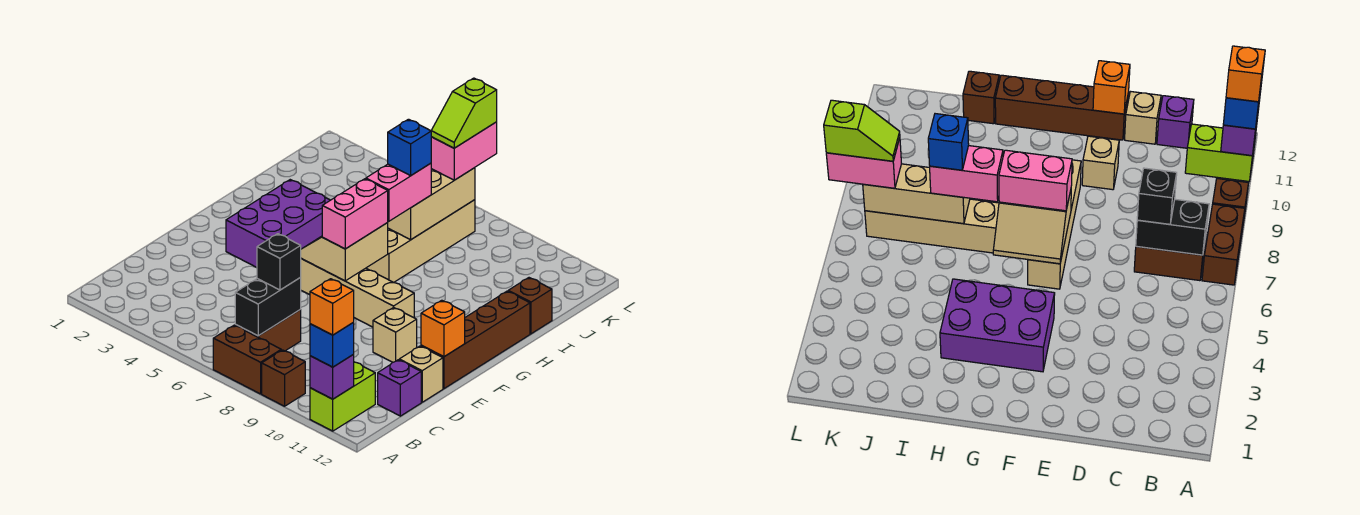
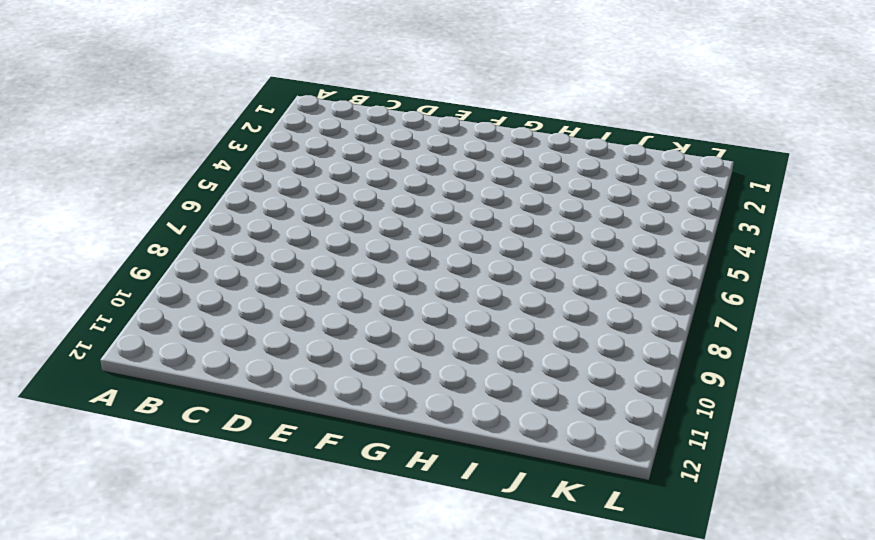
none -> brown brick A7:A8 level 1
none -> brown brick A9 level 1
none -> lime brick A11:B11 level 1

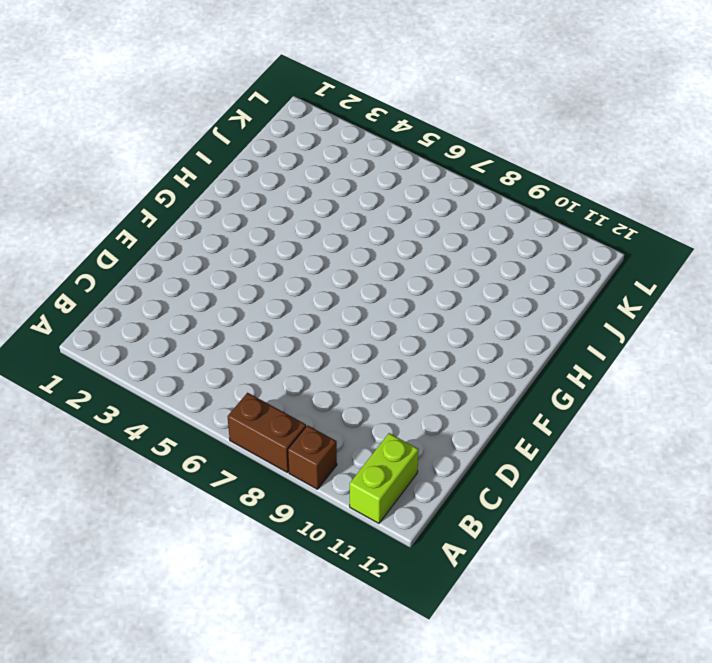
none -> brown brick B7:C7 level 1
none -> purple brick C12 level 1
none -> tan brick D12 level 1

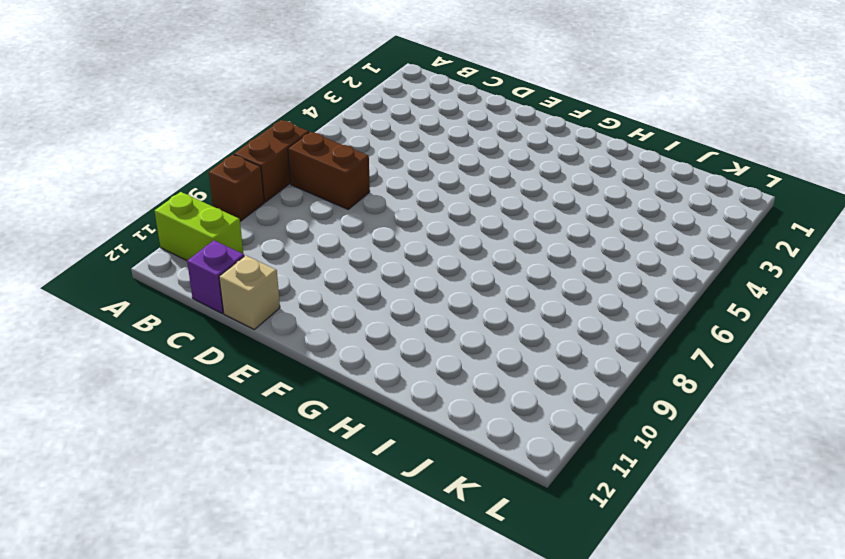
none -> tan brick E10 level 1
none -> brown brick E12:H12 level 1
none -> purple brick F3:H4 level 1

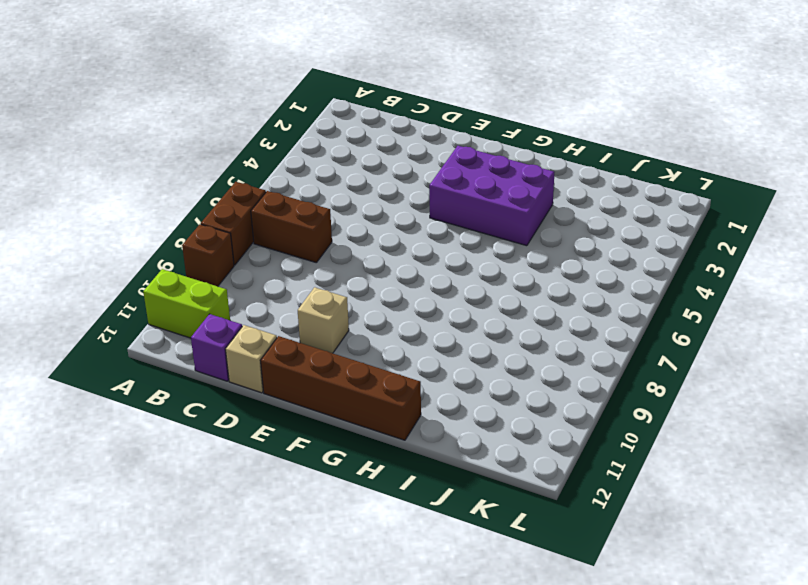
none -> tan brick F6:F9 level 1
none -> tan brick H7:K7 level 1
none -> brown brick I12 level 1

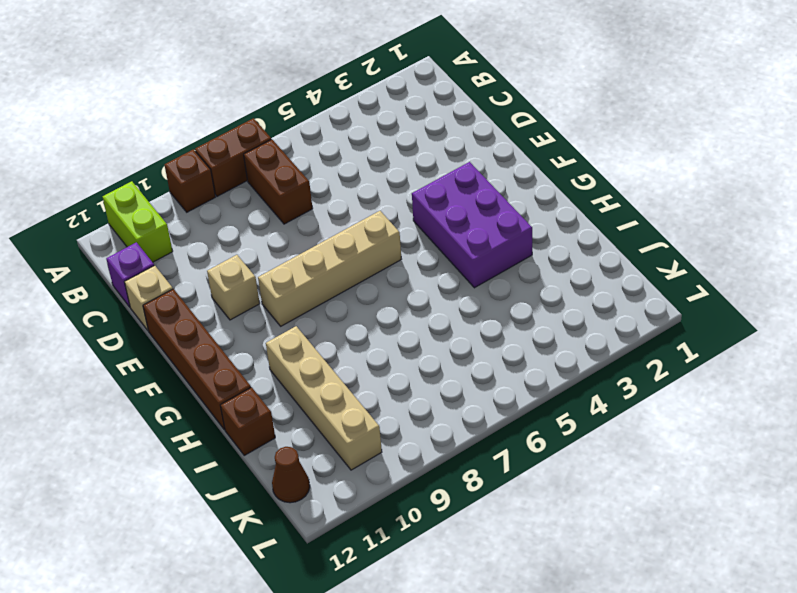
tan brick H10:K10 level 1 -> tan brick H7:K7 level 1
brown cone K12 level 1 -> none
none -> purple brick A11 level 2
none -> black brick B7:C7 level 2
none -> orange brick E12 level 2

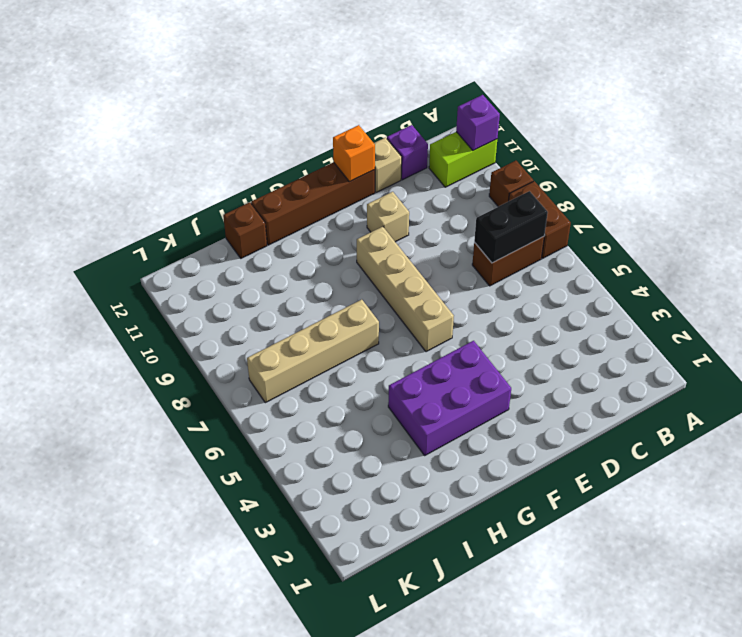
none -> tan slope F6:G7 level 2 top 7
none -> tan brick I7:K7 level 2
none -> blue brick A11 level 3

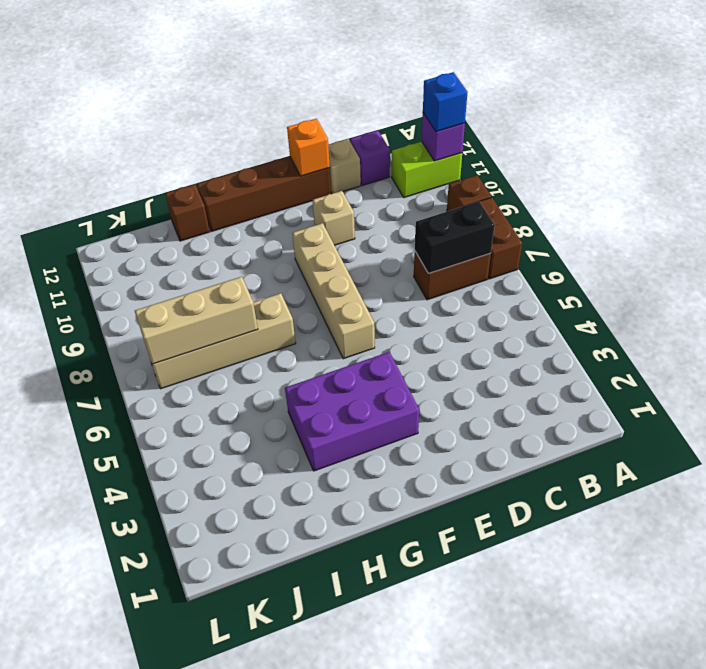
none -> tan slope F6:G7 level 2 top 7
none -> black brick C7 level 3
none -> pink brick F7:G7 level 3

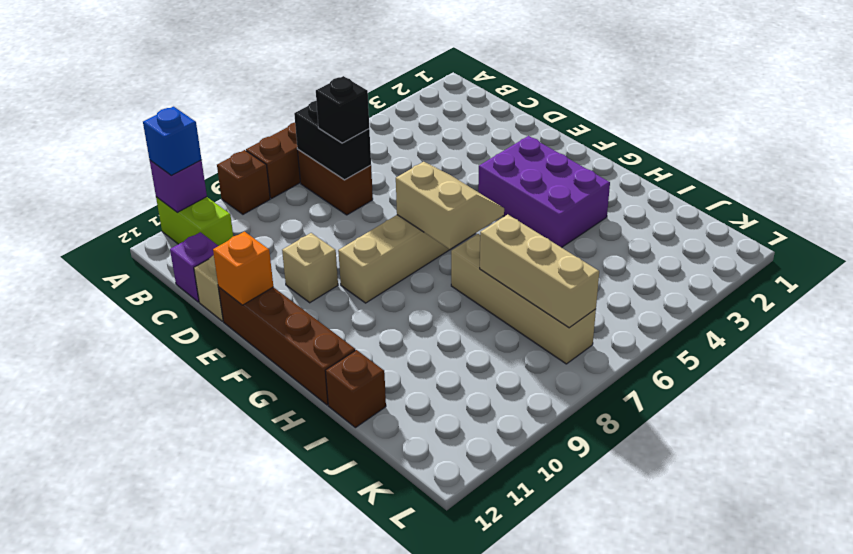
none -> pink brick F7:G7 level 3
none -> pink brick H7:I7 level 3
none -> pink brick K7:L7 level 3

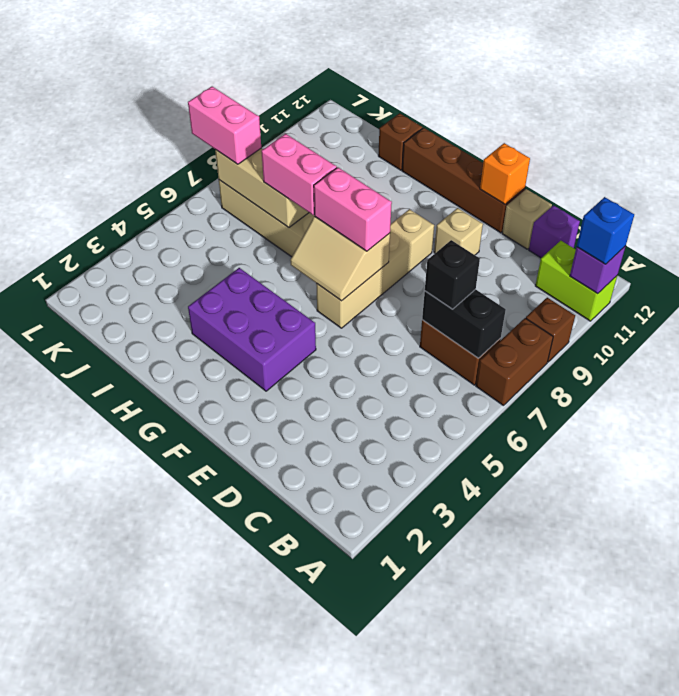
none -> orange brick A11 level 4
none -> blue brick I7 level 4
none -> lime slope K7:L7 level 4 top L

